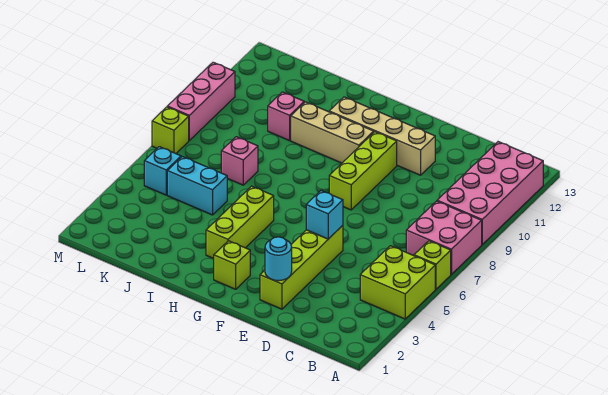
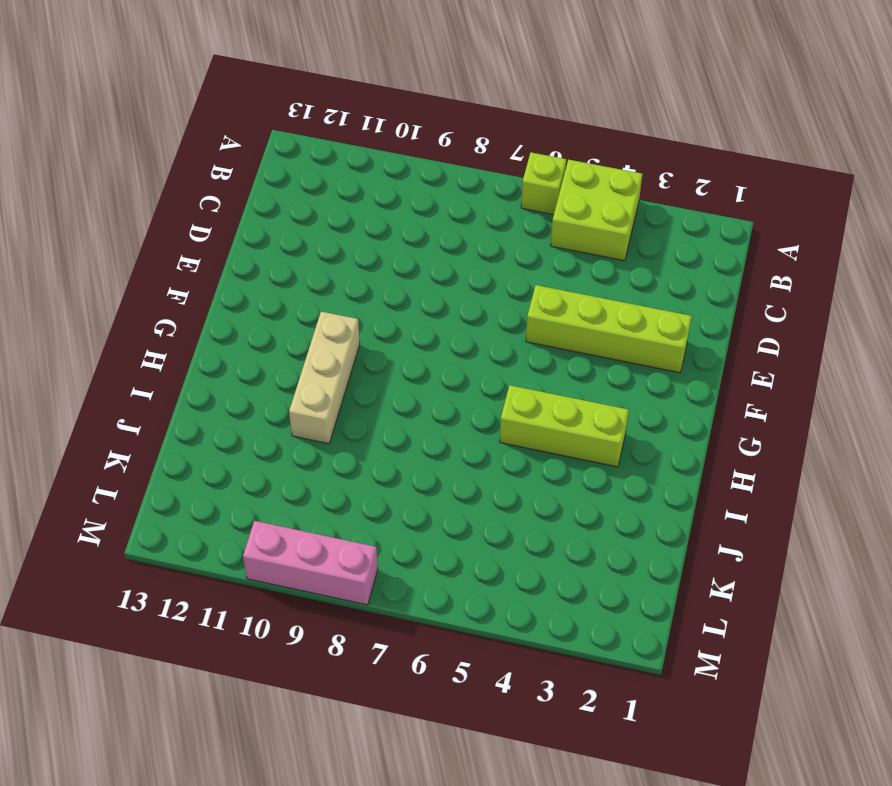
none -> pink brick A7:B8 level 1
none -> pink brick A9:B12 level 1
none -> tan brick E11:H11 level 1

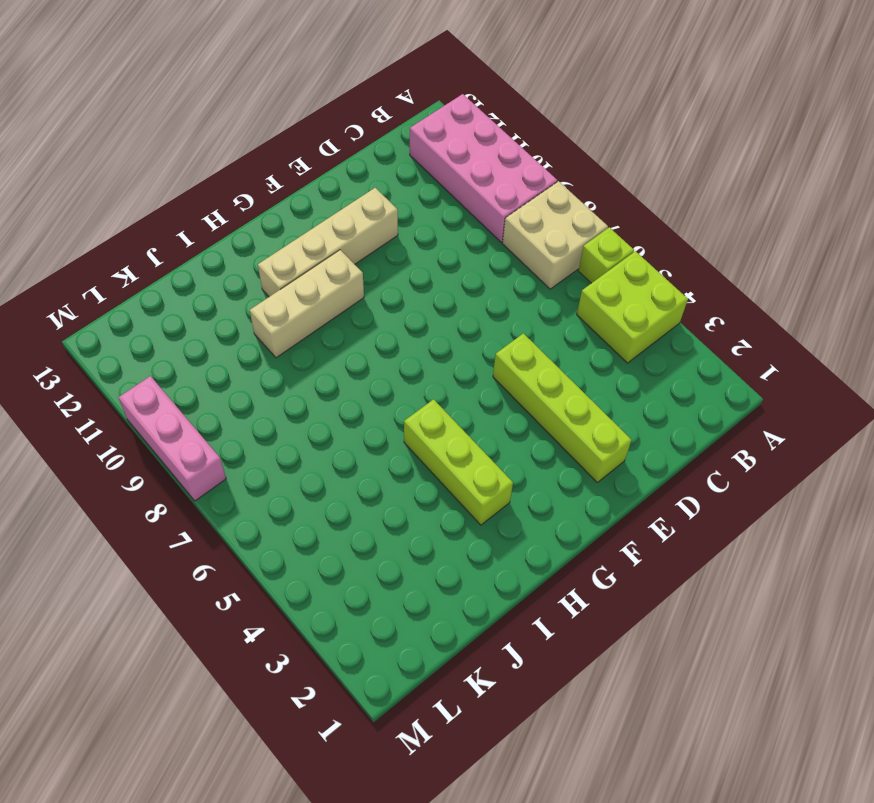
tan brick A7:B8 level 1 -> pink brick A7:B8 level 1
none -> lime brick F8:F10 level 1
none -> lime brick G2 level 1
none -> cyan brick J5:K5 level 1

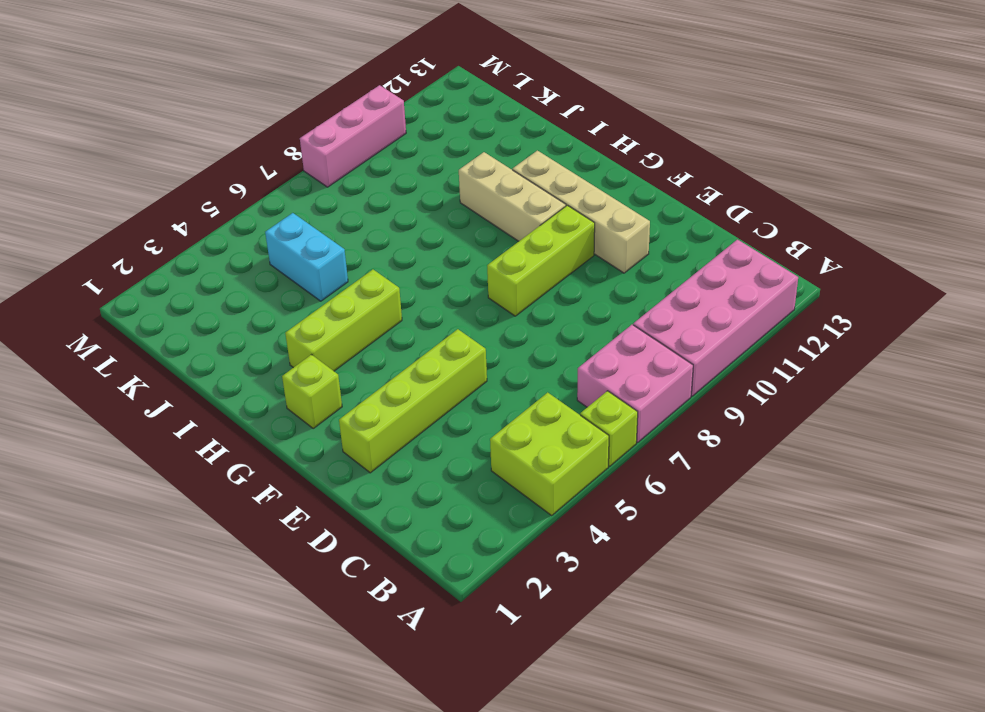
none -> pink brick J7 level 1
none -> pink brick J10 level 1
none -> cyan brick L5 level 1

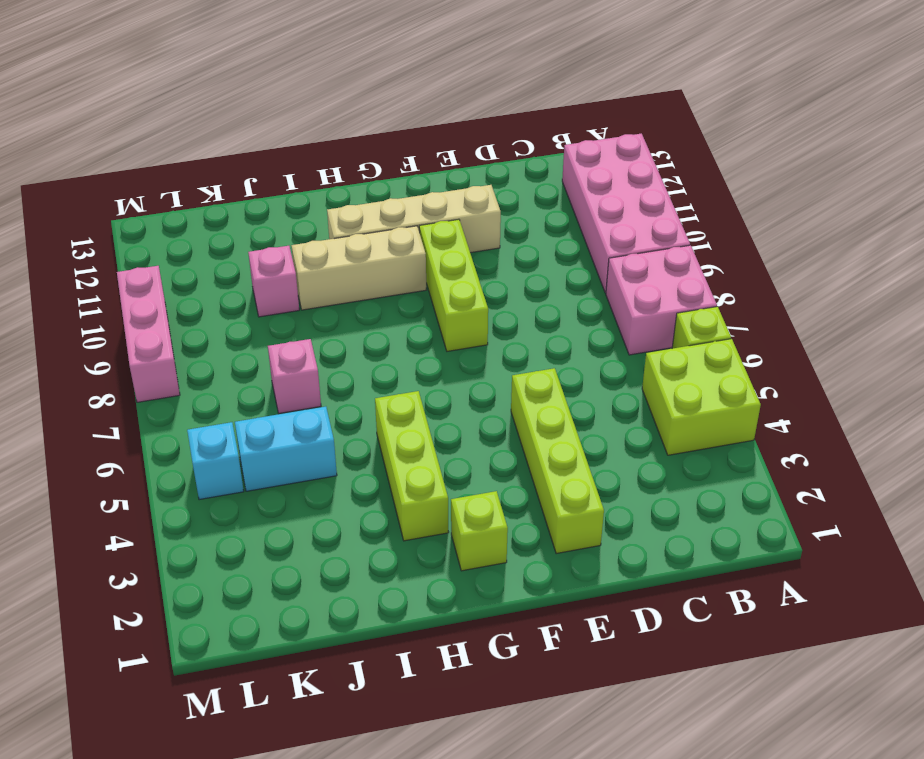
none -> lime brick M7 level 1
none -> cyan round brick E2 level 2
none -> cyan brick E5 level 2

